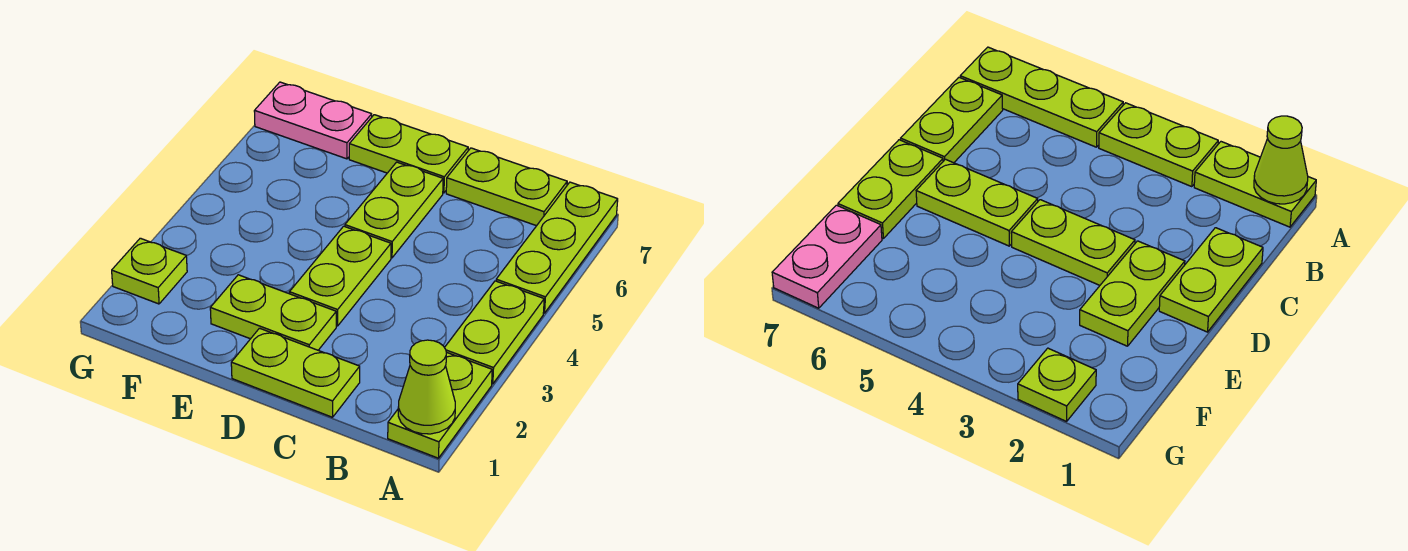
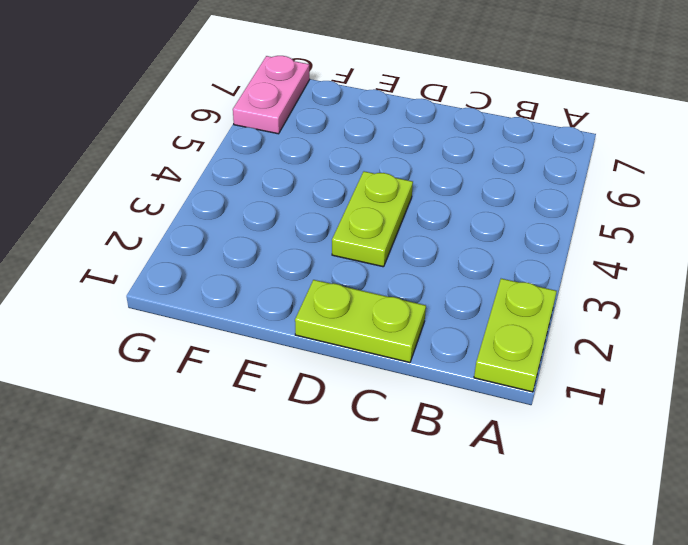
pink plate G6:G7 level 1 -> pink plate F7:G7 level 1
none -> lime plate A3:A4 level 1
none -> lime plate A5:A7 level 1
none -> lime plate B7:C7 level 1

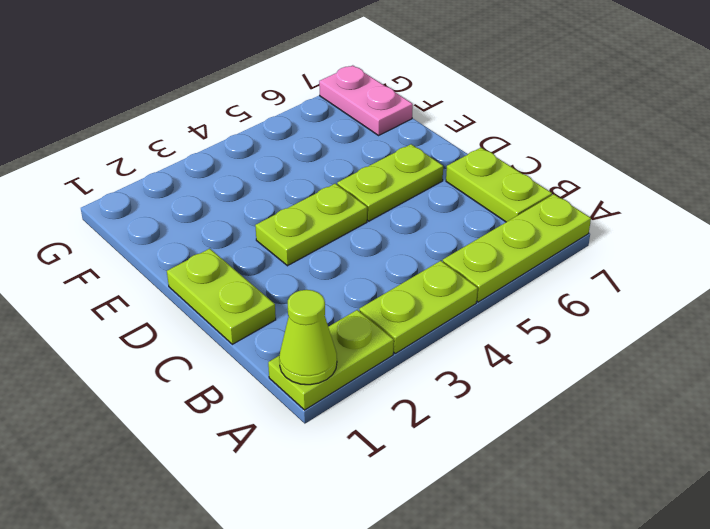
none -> lime plate D2:E2 level 1
none -> lime plate D7:E7 level 1
none -> lime plate G2 level 1

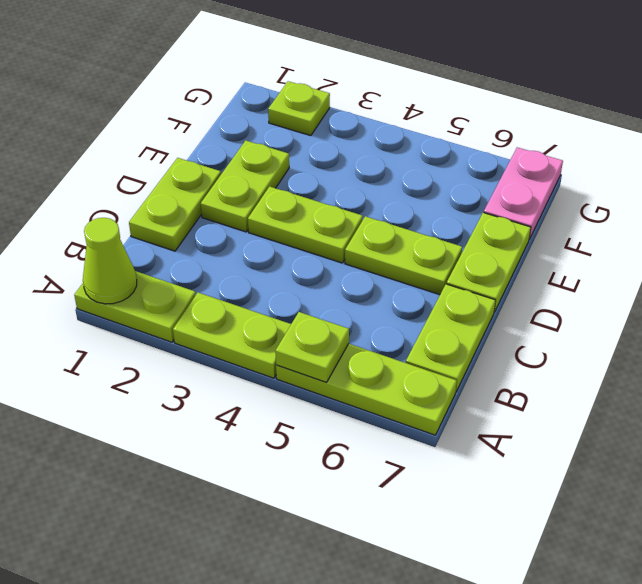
lime plate A5 level 2 -> none

